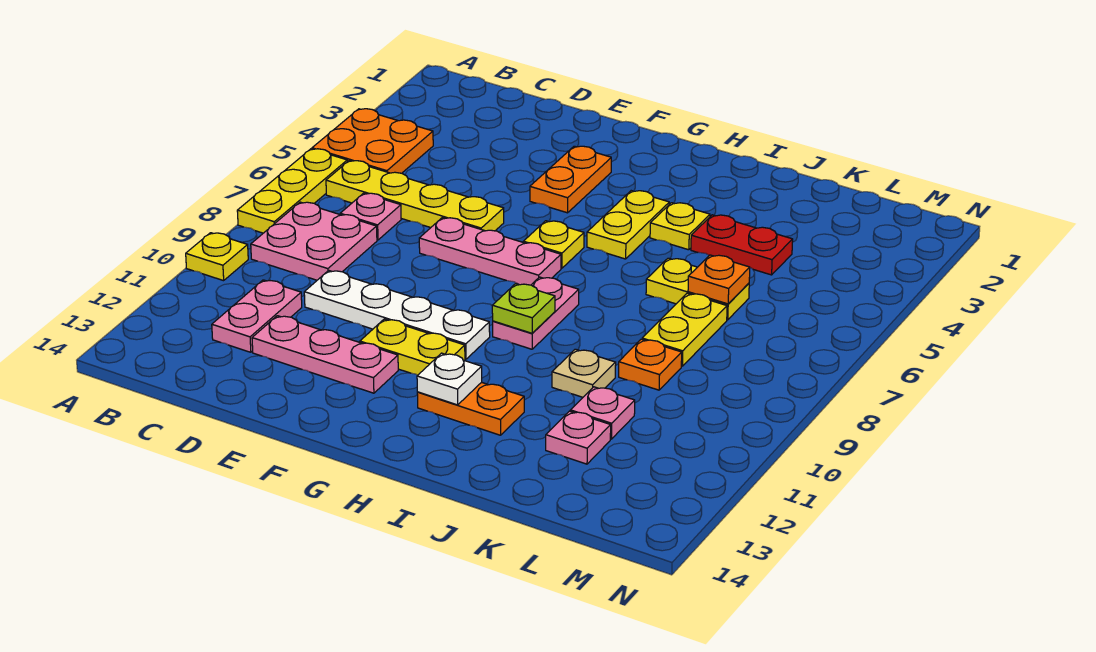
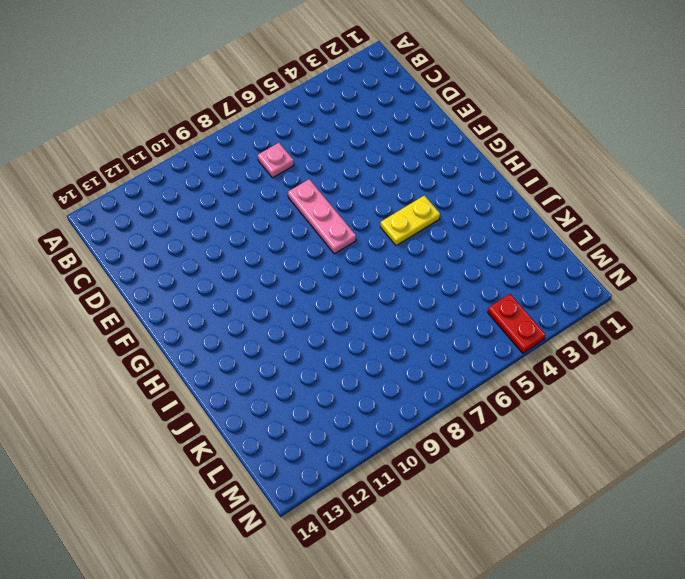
red plate M4:N4 level 1 -> red plate J4:K4 level 1
none -> orange plate A4:B5 level 1
none -> yellow plate A6:A8 level 1
none -> yellow plate A10 level 1

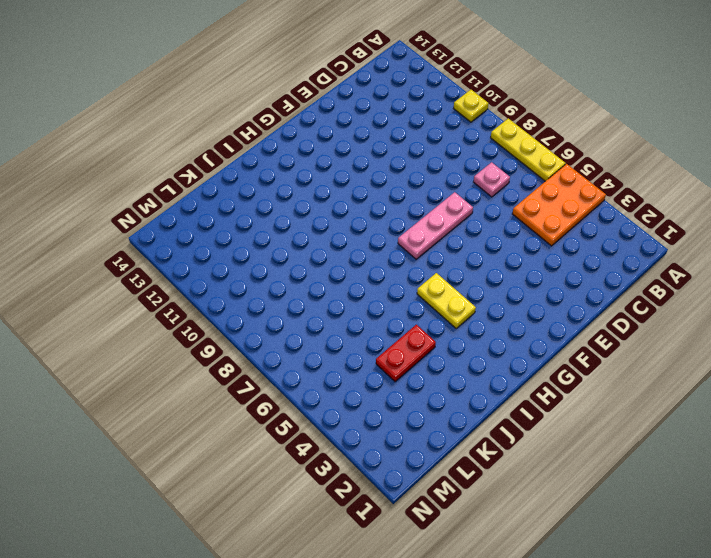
orange plate A4:C5 level 1 -> orange plate A4:B5 level 1
none -> yellow plate B6:E6 level 1
none -> pink plate B8:C9 level 1
none -> pink plate C11:C12 level 1

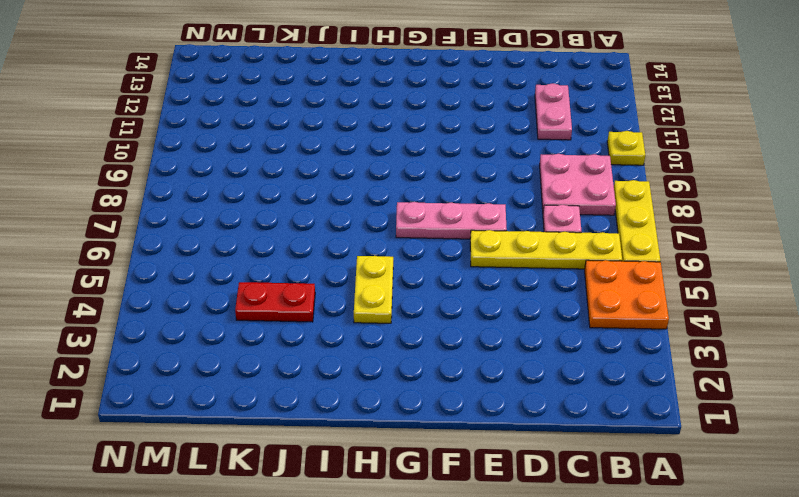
none -> white plate D10:G10 level 1
none -> pink plate D12:F12 level 1
none -> orange plate F3:F4 level 1

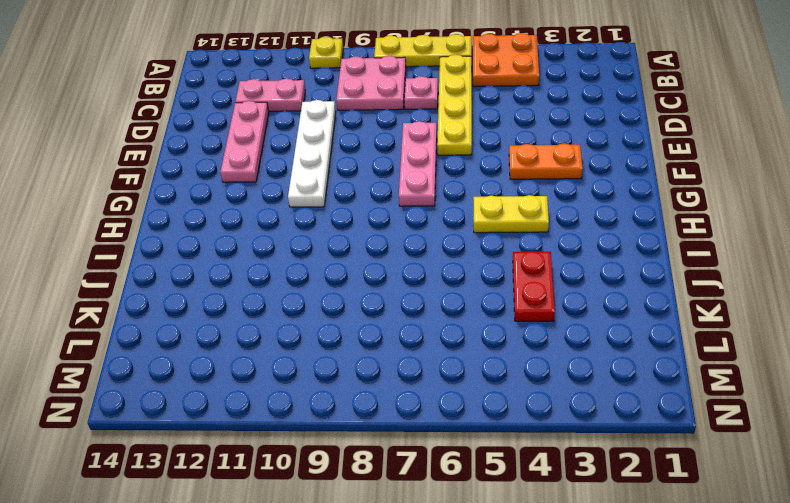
none -> yellow plate F11:G11 level 1
none -> yellow plate G6 level 1
none -> pink plate H8:H9 level 1

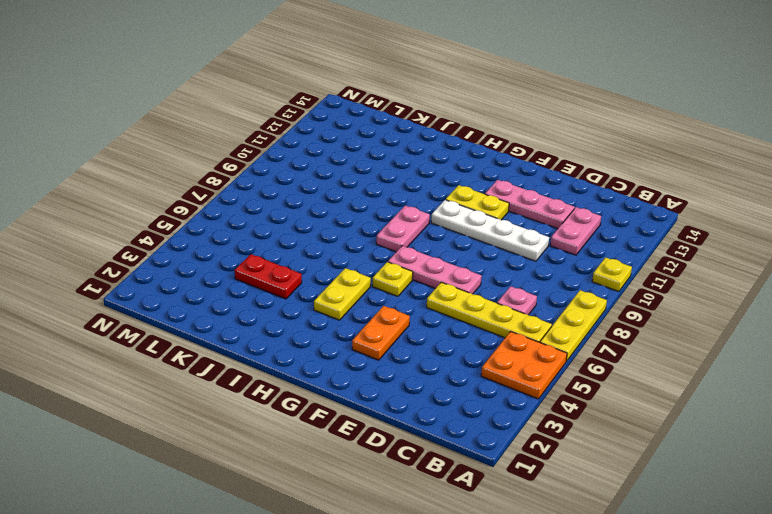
none -> pink plate B8:C9 level 1
none -> orange plate H12:I12 level 1
none -> yellow plate I4 level 1

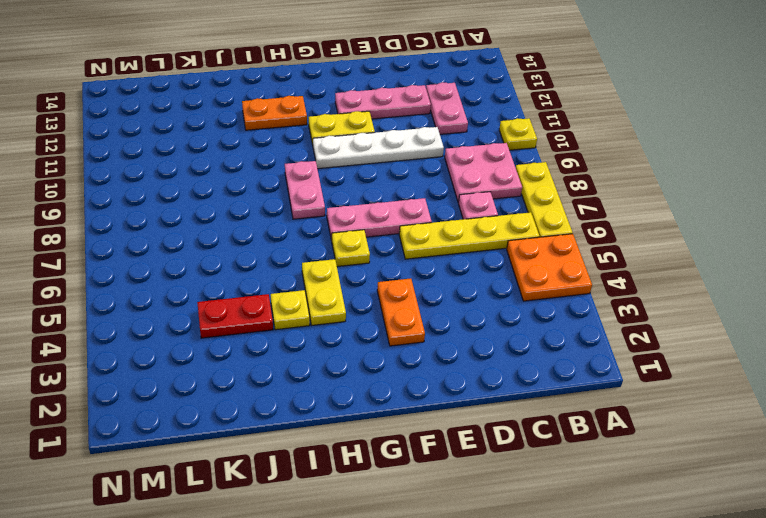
none -> yellow plate J6:K6 level 1
none -> tan plate J10 level 1
none -> yellow plate K7:K8 level 1

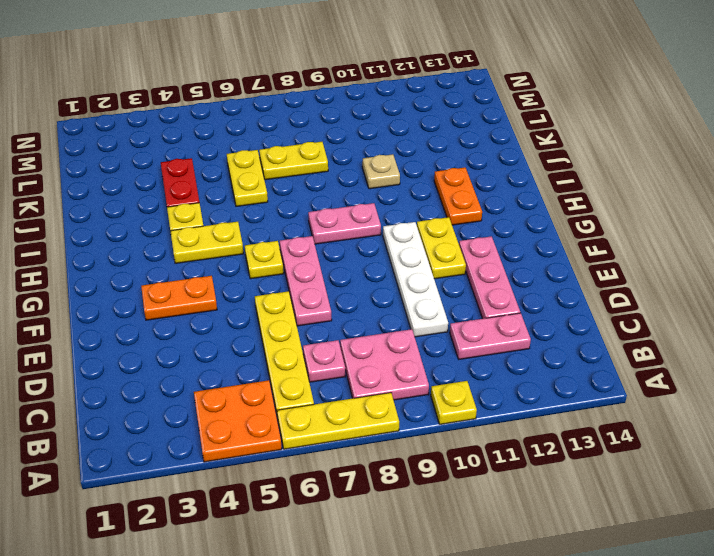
none -> orange plate K9 level 1
none -> pink plate K11 level 1
none -> pink plate K12 level 1

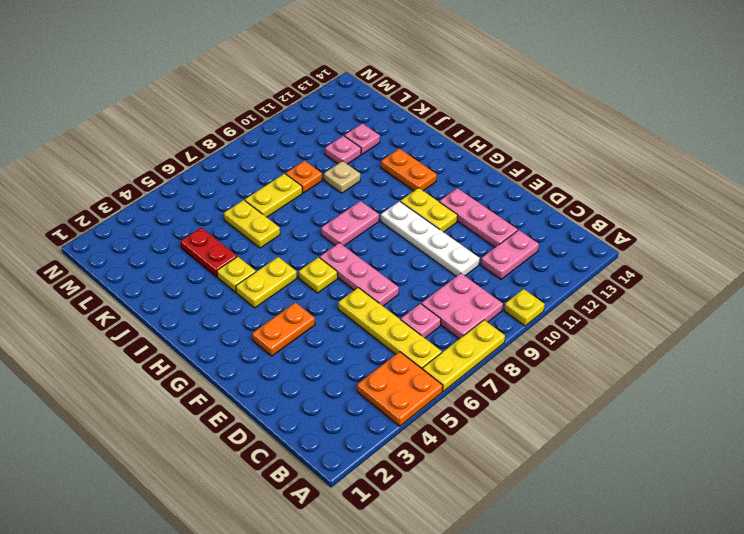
none -> lime plate H9 level 2
none -> white plate H12 level 2
none -> orange plate K6 level 2

